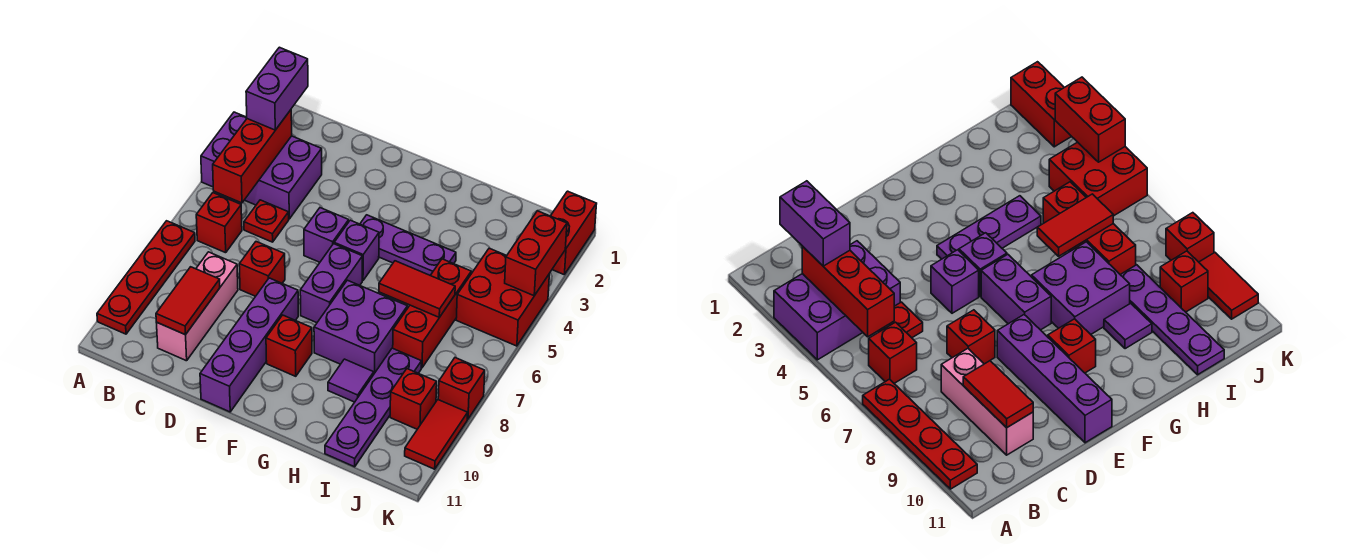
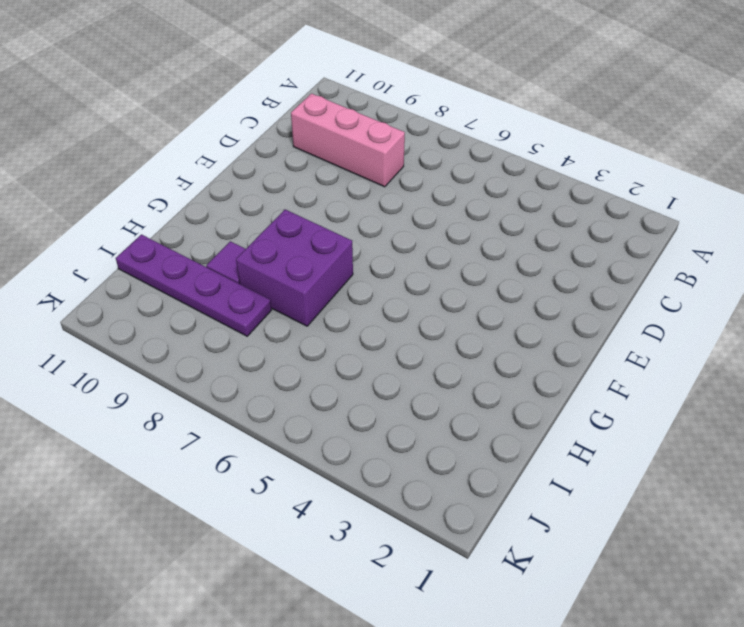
none -> purple brick A3:C4 level 1
none -> red plate A7:A10 level 1
none -> red brick B6 level 1

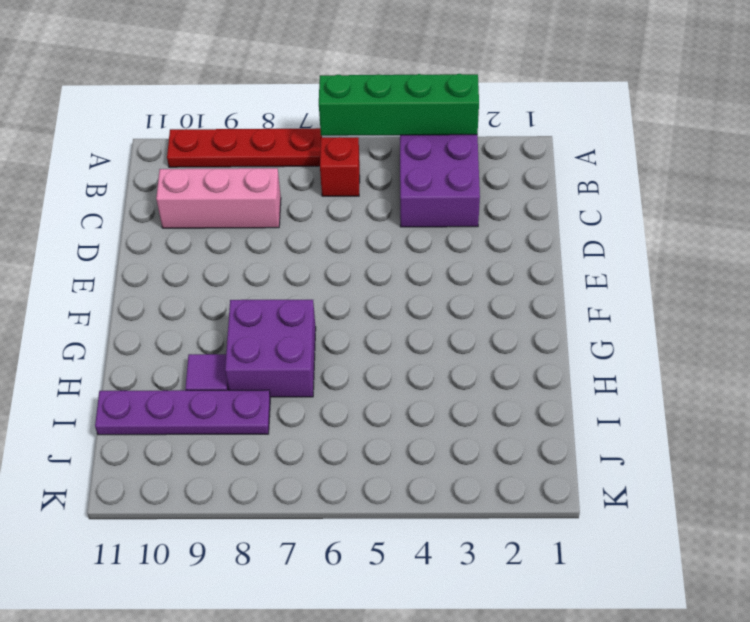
green brick A3:A6 level 2 -> none
none -> red plate C5 level 1
none -> red brick D7 level 1
none -> purple brick E5 level 1

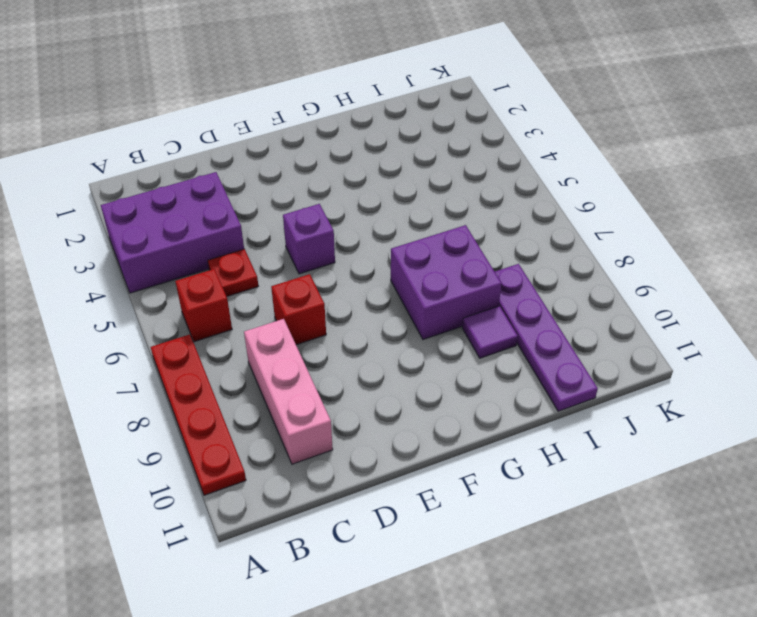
none -> purple brick E8:E11 level 1
none -> purple plate F4:H4 level 1
none -> purple brick F5 level 1

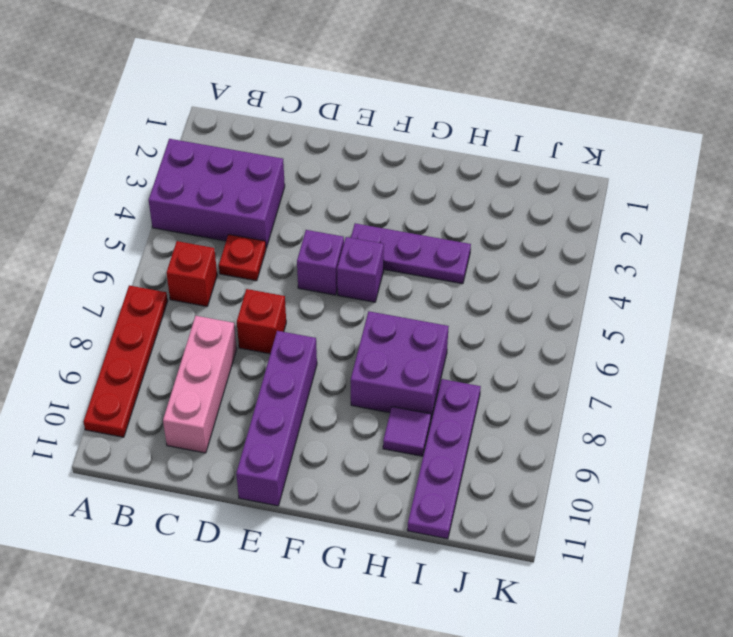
none -> purple brick F6:F7 level 1
none -> red brick F9 level 1
none -> red brick I5:I7 level 1

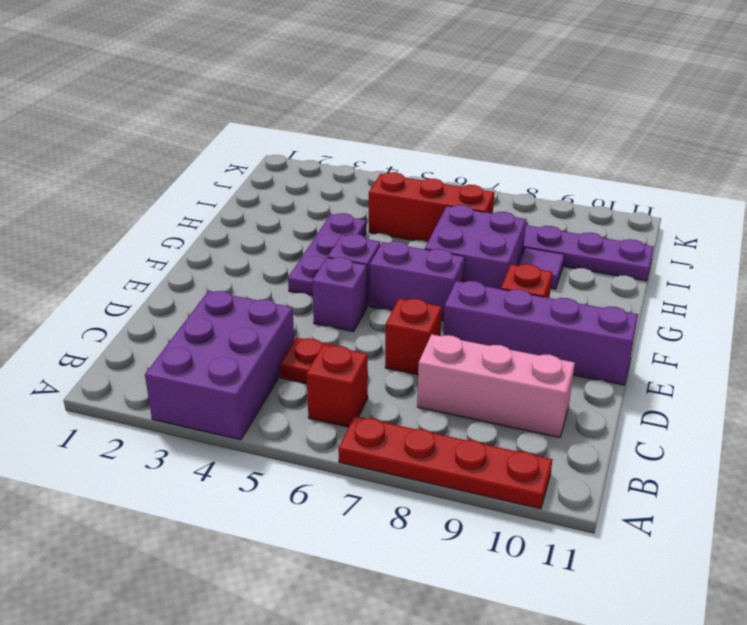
none -> red brick J4:K5 level 1
none -> red brick J9 level 1
none -> red brick K1:K2 level 1

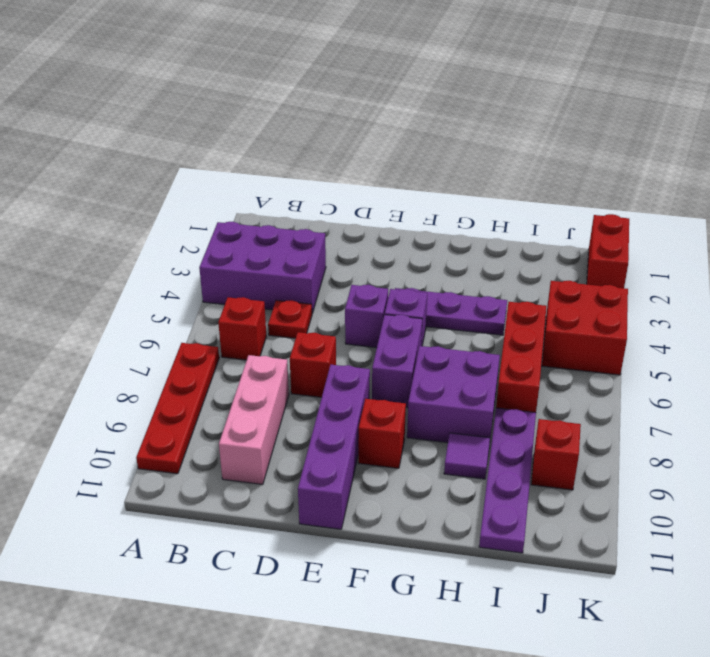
none -> red brick K8 level 1
none -> red tile K9:K10 level 1
none -> red brick B3:B5 level 2

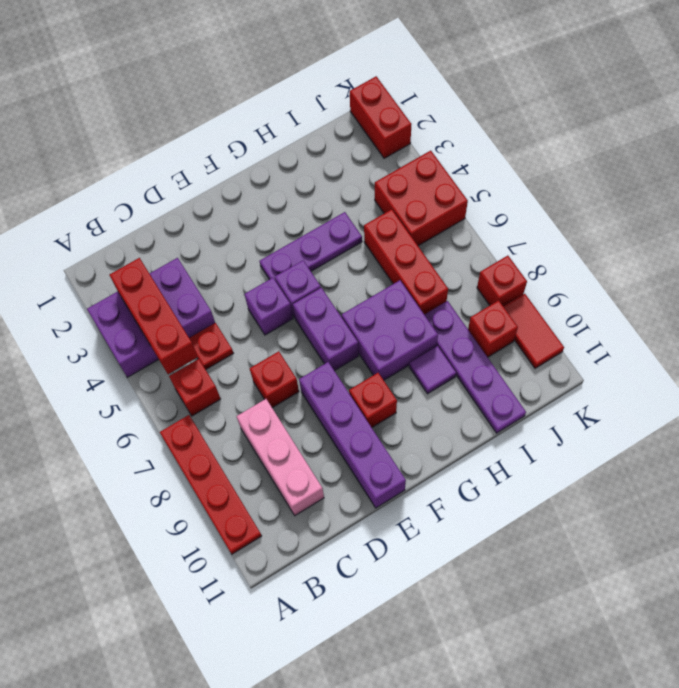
none -> red tile C9:C10 level 2
none -> red tile H6:I6 level 2
none -> red brick K3:K4 level 2

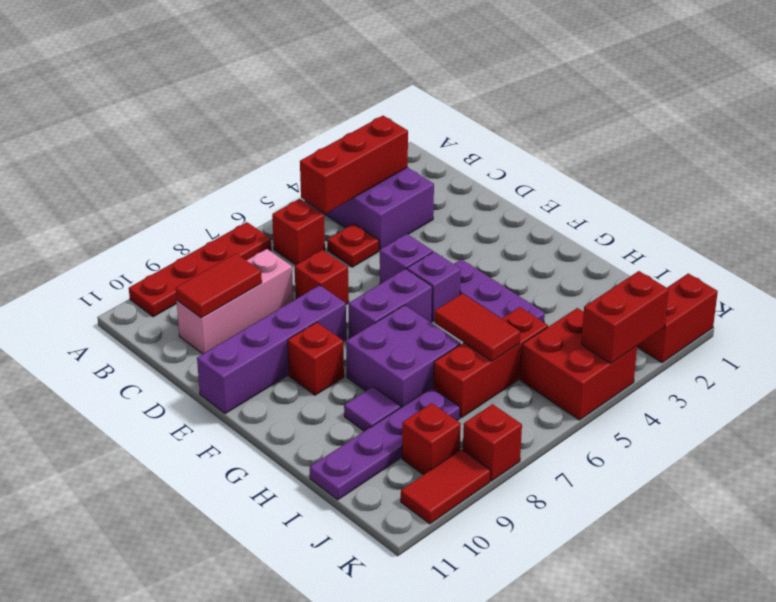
none -> purple brick B2:B3 level 3

